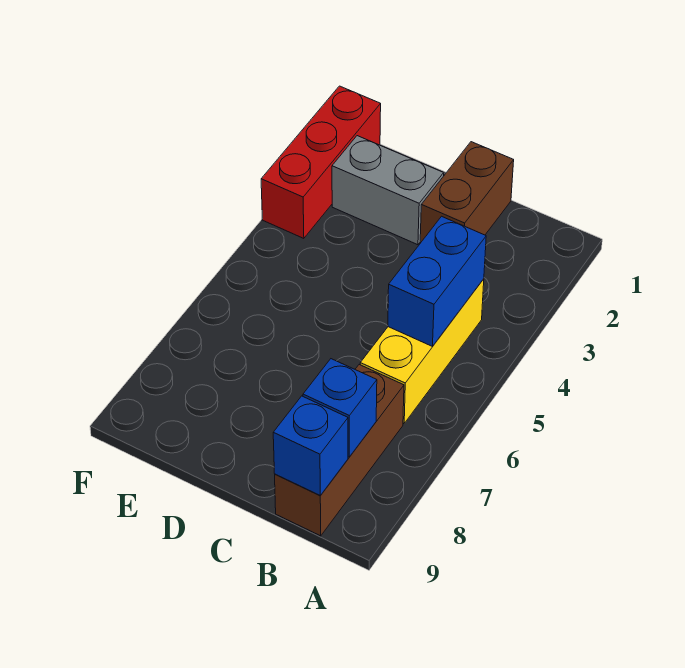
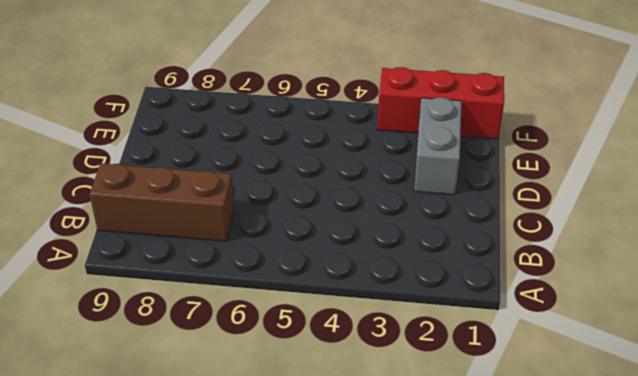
none -> yellow brick B4:B6 level 1
none -> brown brick C1:C2 level 1

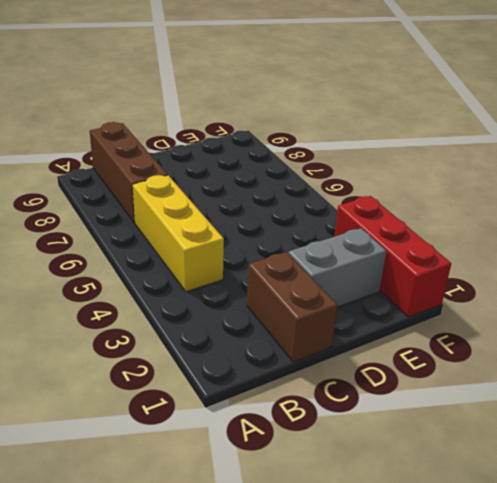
none -> blue brick B4:B5 level 2
none -> blue brick B8 level 2

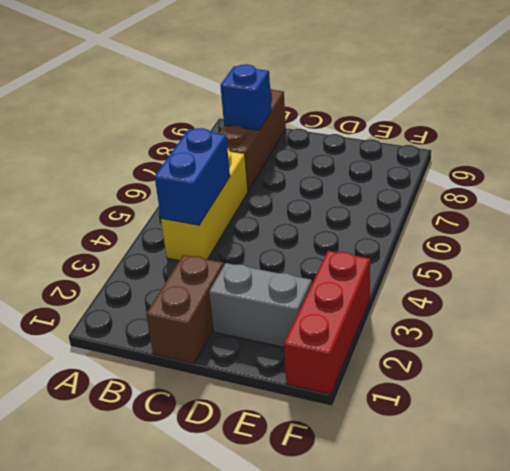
none -> blue brick B9 level 2

